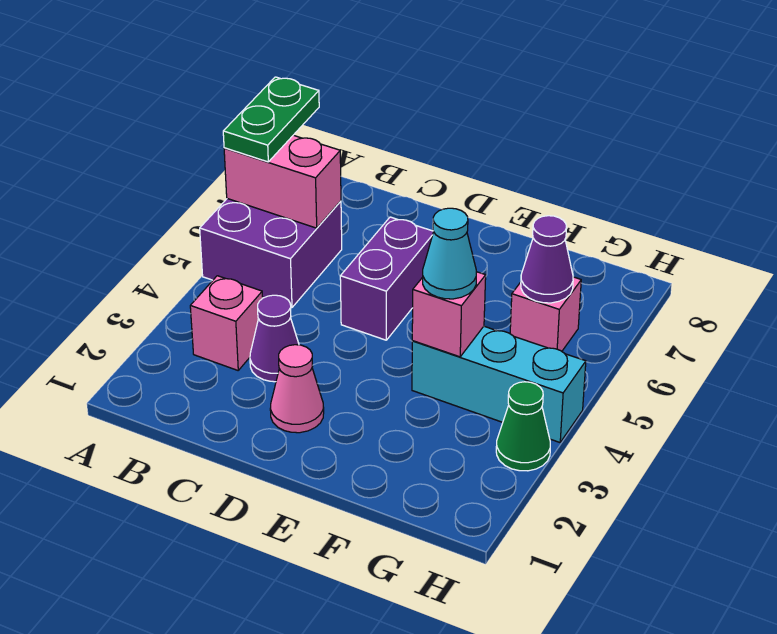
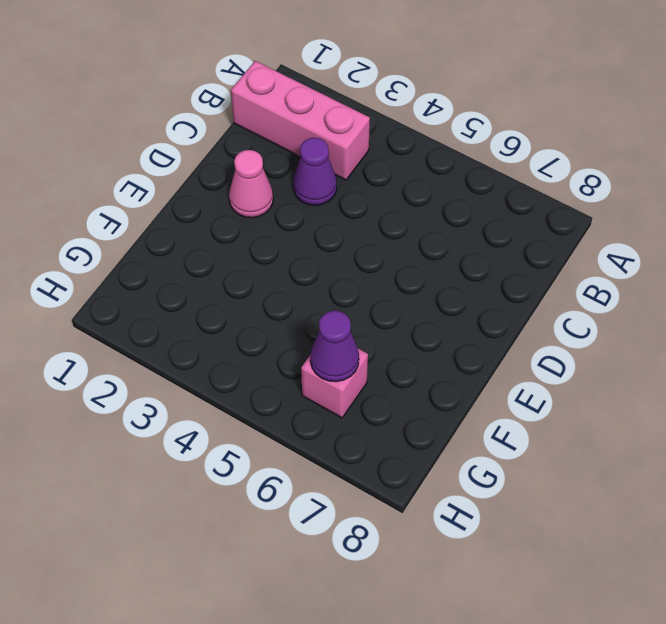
pink brick B1:B3 level 1 -> pink brick B3 level 1
none -> purple brick A5:B6 level 1
none -> purple brick D5:D6 level 1
none -> cyan brick F4:H4 level 1

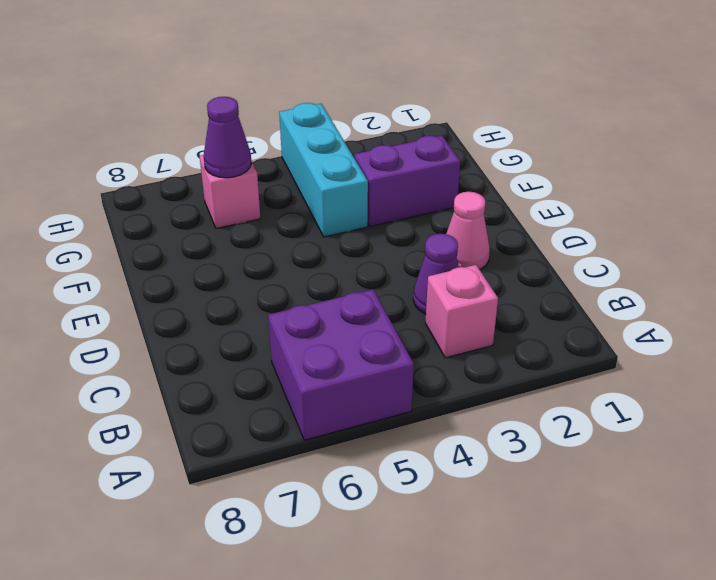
purple brick F2:F3 level 1 -> purple brick D5:D6 level 1
none -> green cone H3 level 1
none -> pink brick A6:B6 level 2
none -> pink brick F4 level 2

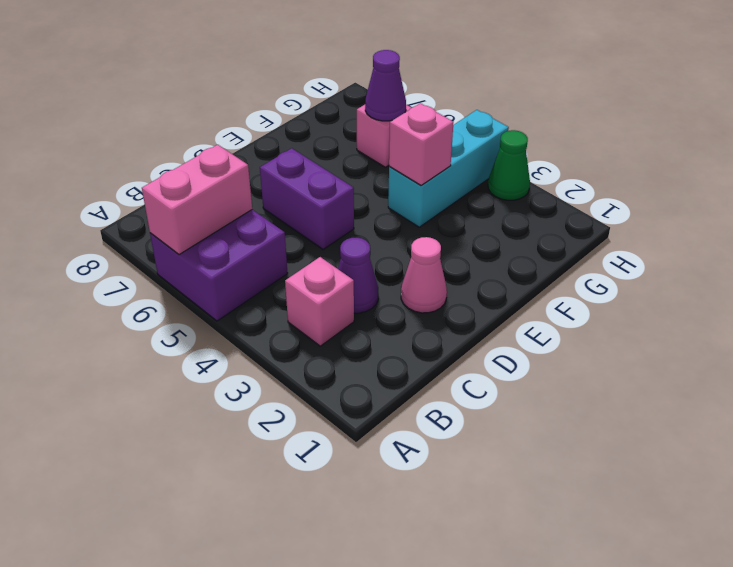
none -> green plate A6:A7 level 3
none -> cyan cone F4 level 3

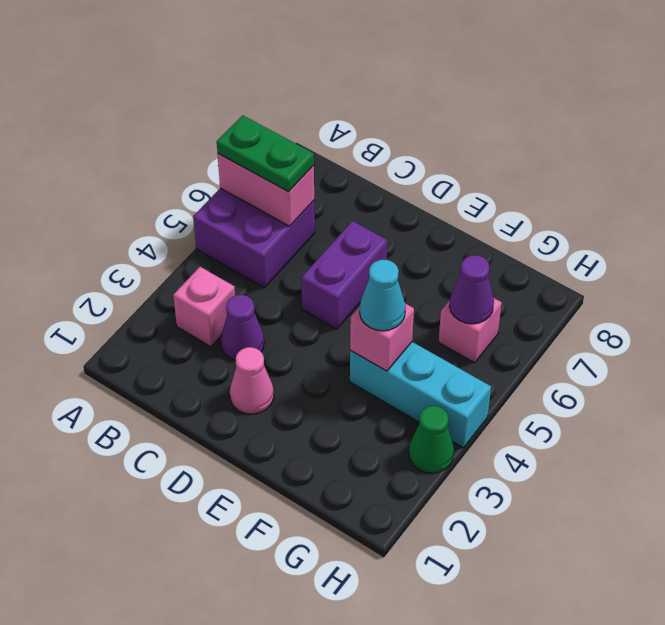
green plate A6:B6 level 3 -> green plate A6:A7 level 3

